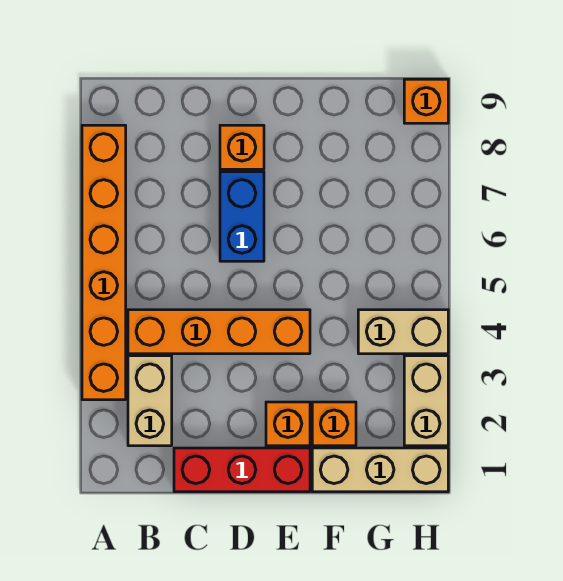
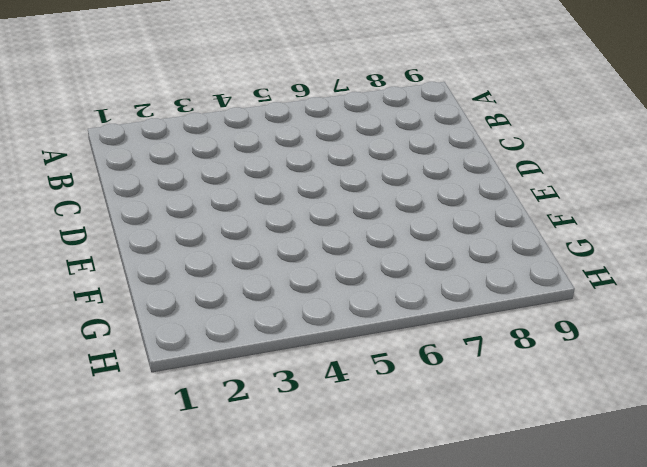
none -> orange brick A3:A8 level 1
none -> tan brick B2:B3 level 1
none -> orange brick B4:E4 level 1

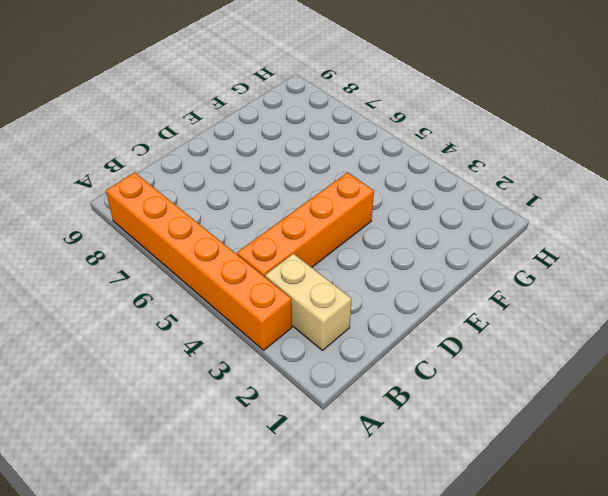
none -> red brick C1:E1 level 1
none -> blue brick D6:D7 level 1
none -> orange brick D8 level 1

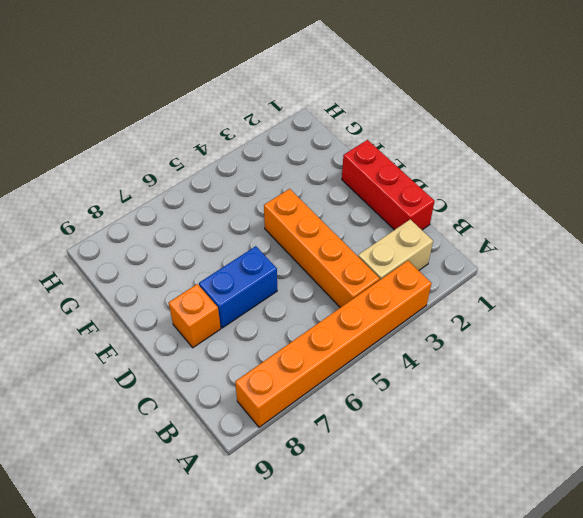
none -> orange brick E2 level 1
none -> tan brick F1:H1 level 1
none -> orange brick F2 level 1

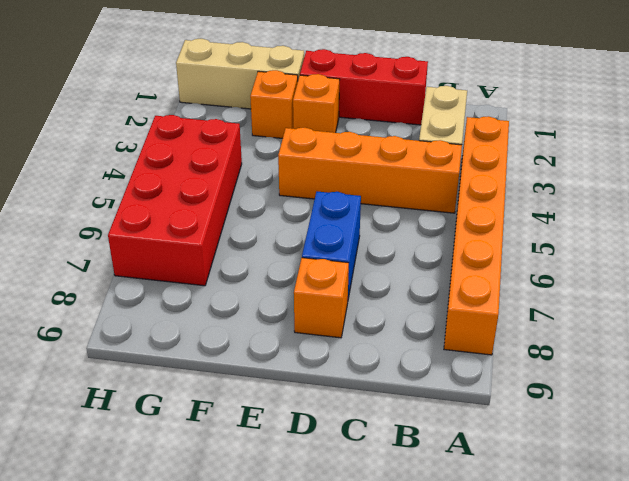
red brick G4:H7 level 1 -> tan brick G4:H4 level 1
none -> tan brick H2:H3 level 1
none -> orange brick H9 level 1

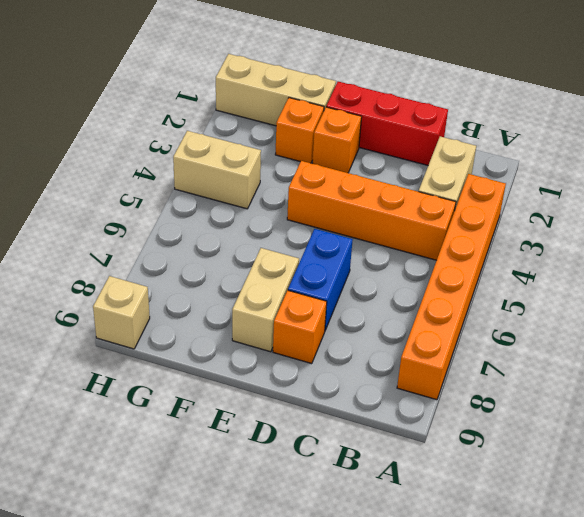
tan brick E7:E8 level 1 -> tan brick H2:H3 level 1
tan brick H9 level 1 -> orange brick H9 level 1

